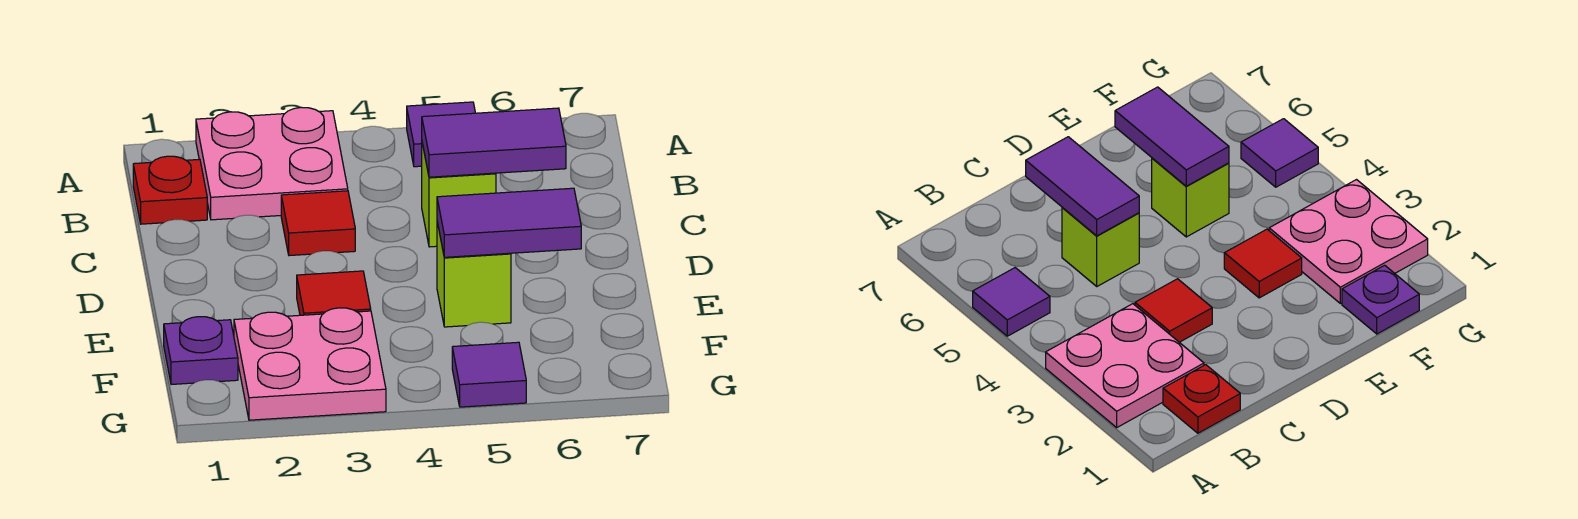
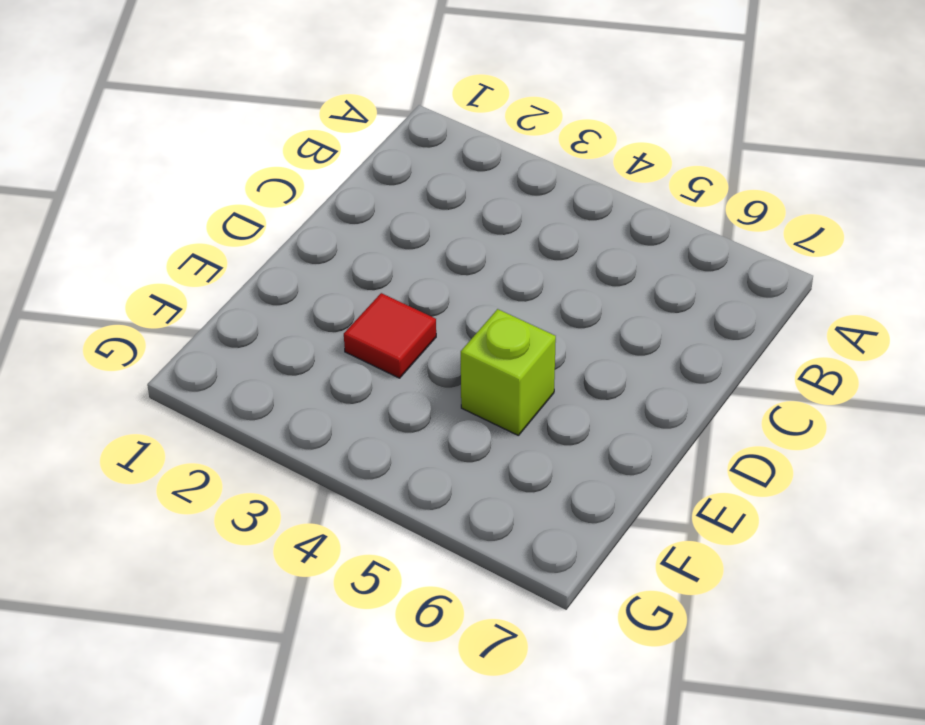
none -> pink plate A2:B3 level 1
none -> purple tile A5 level 1
none -> red plate B1 level 1

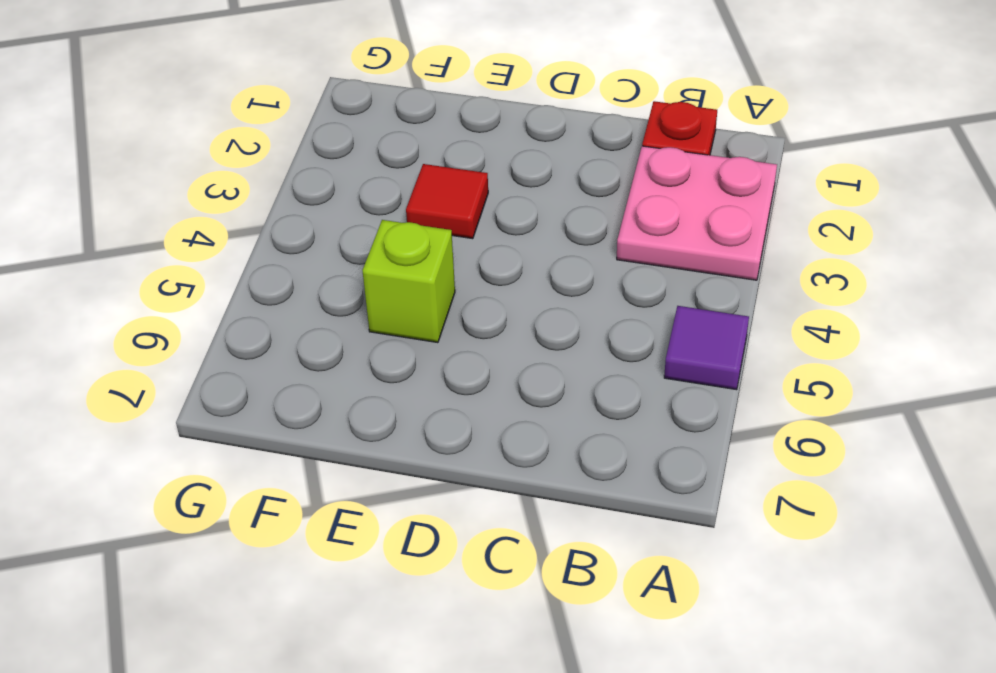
none -> red tile C3 level 1
none -> lime brick C5 level 1
none -> purple plate F1 level 1

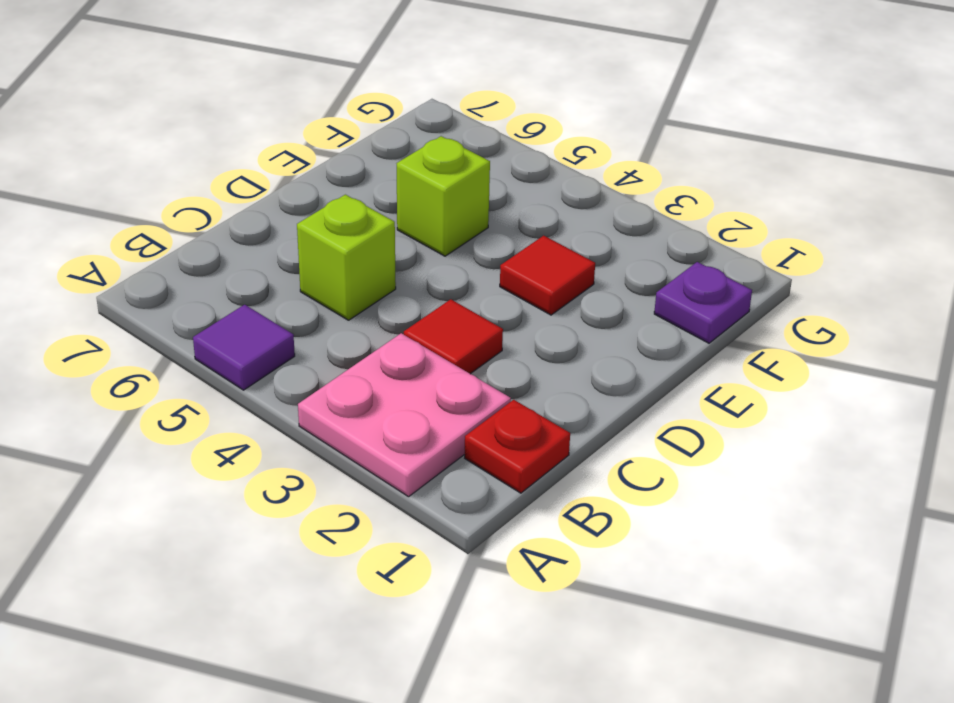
none -> pink plate F2:G3 level 1
none -> purple tile G5 level 1
none -> purple tile C5:C6 level 2

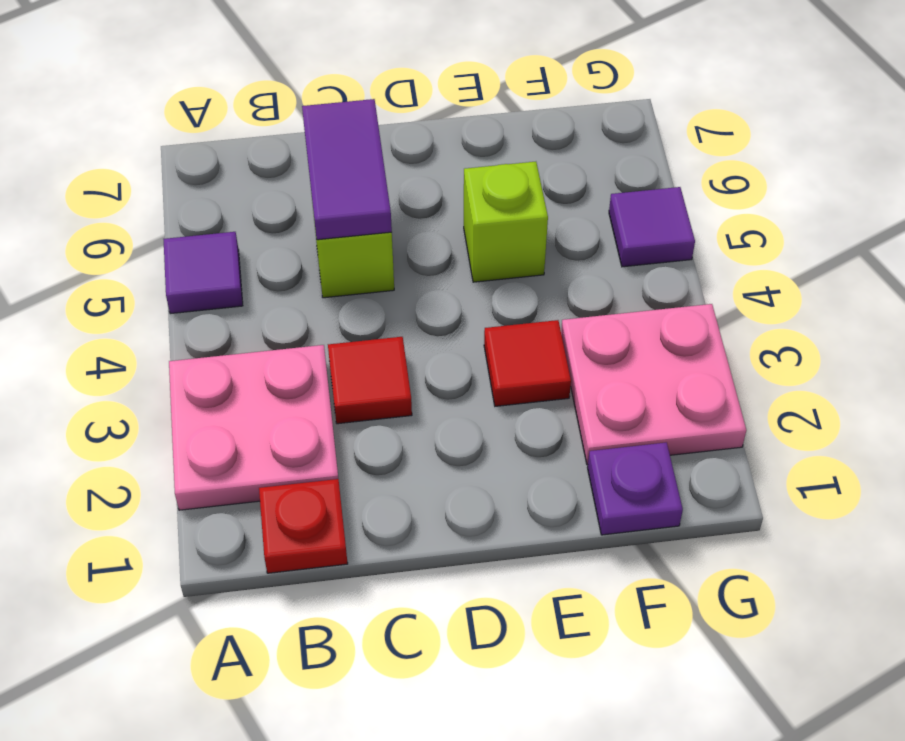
none -> purple tile E5:E6 level 2

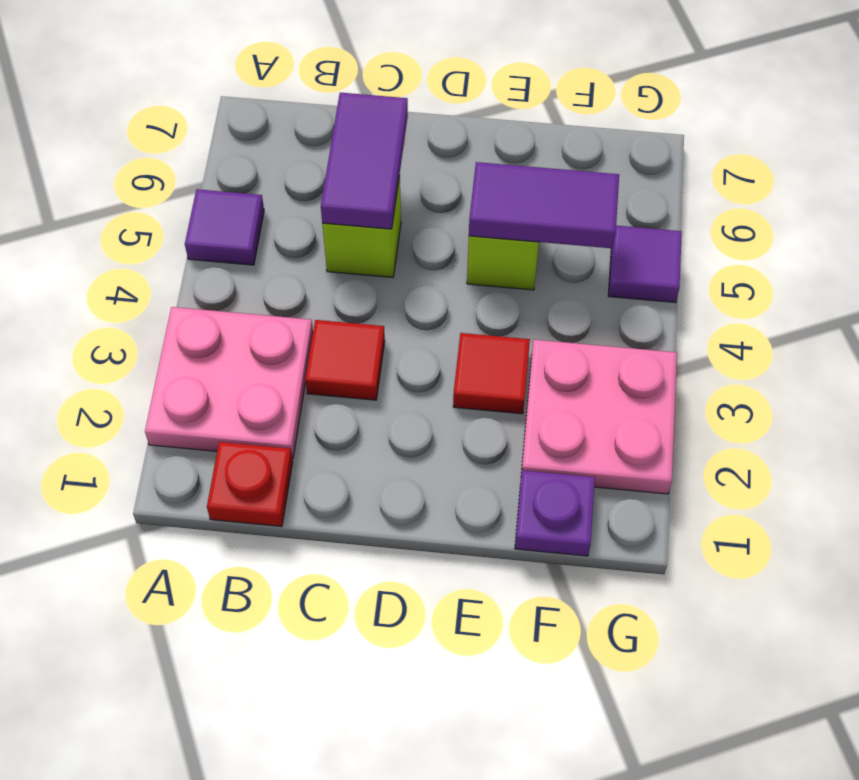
purple tile E5:F5 level 2 -> purple tile E5:E6 level 2

